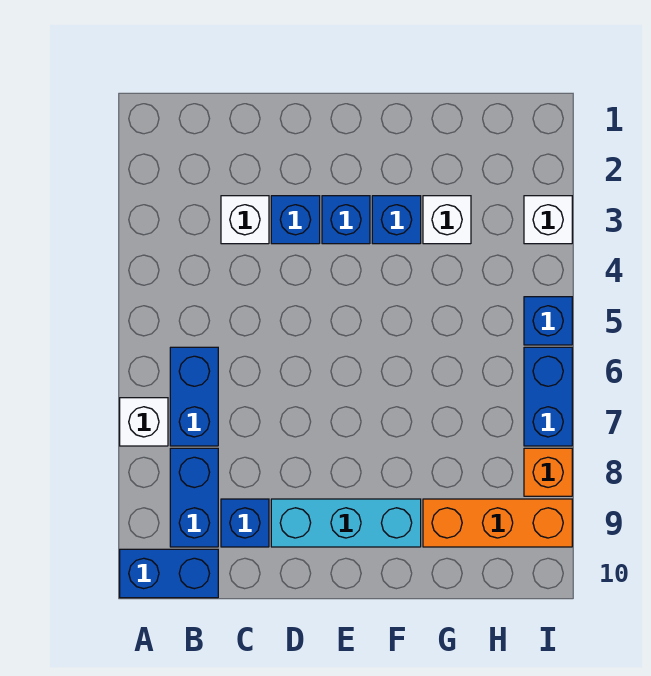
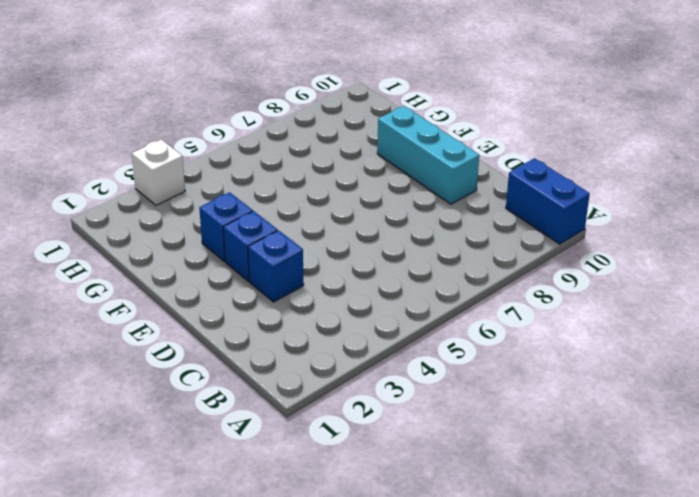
none -> white brick A7 level 1
none -> blue brick B6:B7 level 1
none -> blue brick B8:B9 level 1

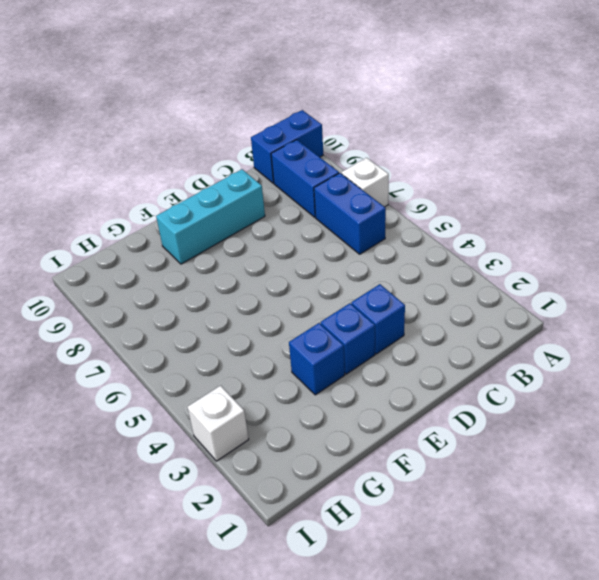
none -> white brick C3 level 1
none -> blue brick C9 level 1
none -> white brick G3 level 1

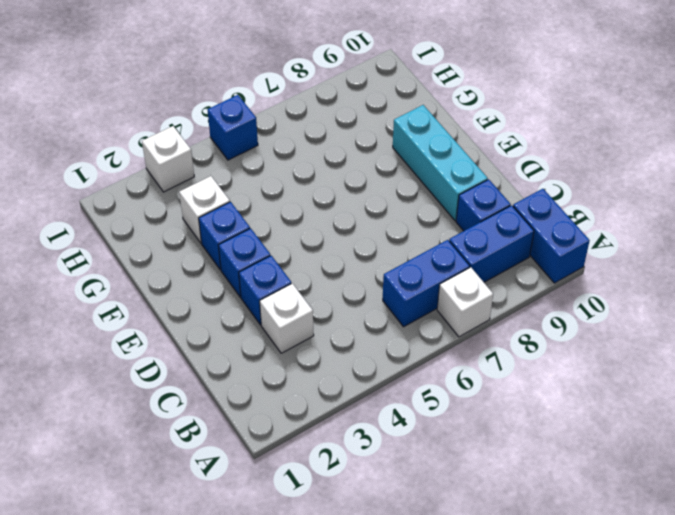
none -> orange brick G9:I9 level 1
none -> blue brick I6:I7 level 1
none -> orange brick I8 level 1

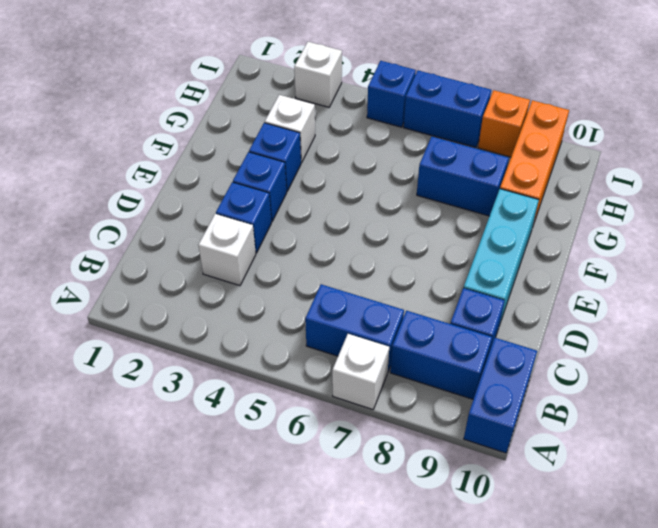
blue brick G7:G8 level 1 -> none

